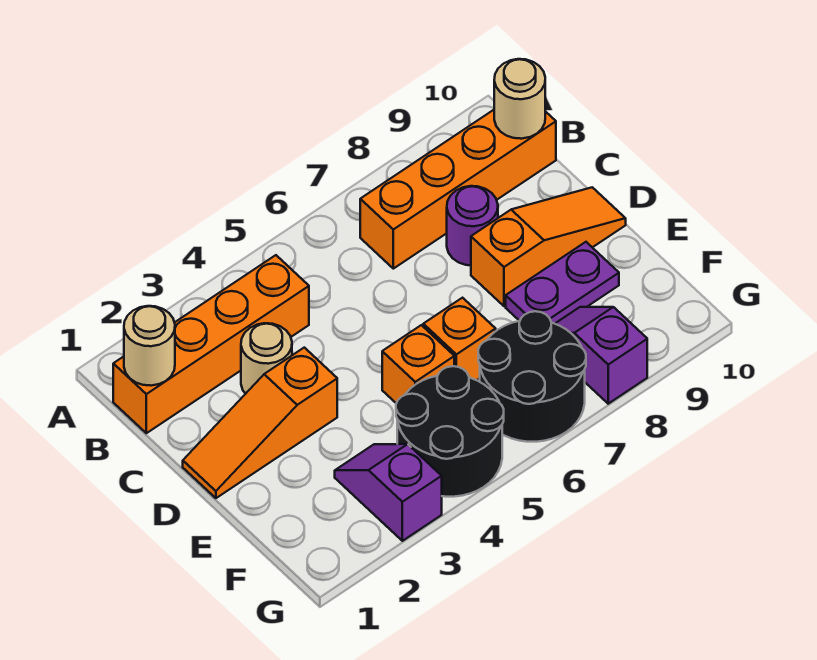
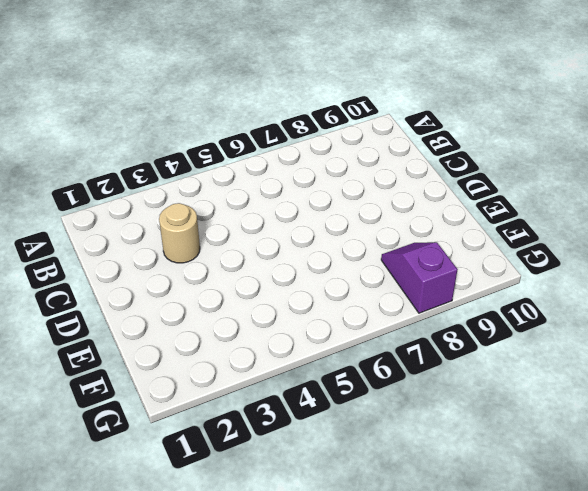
none -> orange brick B1:B4 level 1
none -> orange brick B7:B10 level 1
none -> purple round brick C8 level 1

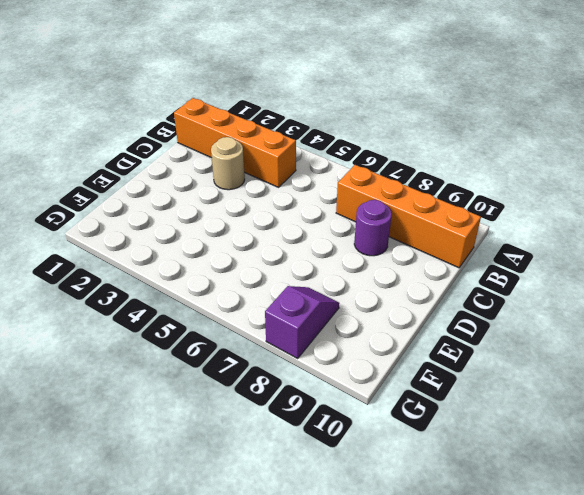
none -> orange slope D1:D3 level 1 top 3
none -> orange slope D8:D10 level 1 top 8
none -> orange brick E5 level 1

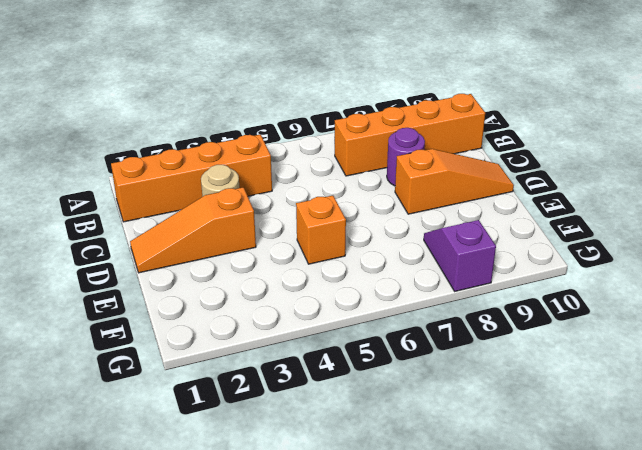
none -> orange brick E6 level 1
none -> purple plate E8:E9 level 1
none -> purple slope F3:G3 level 1 top G

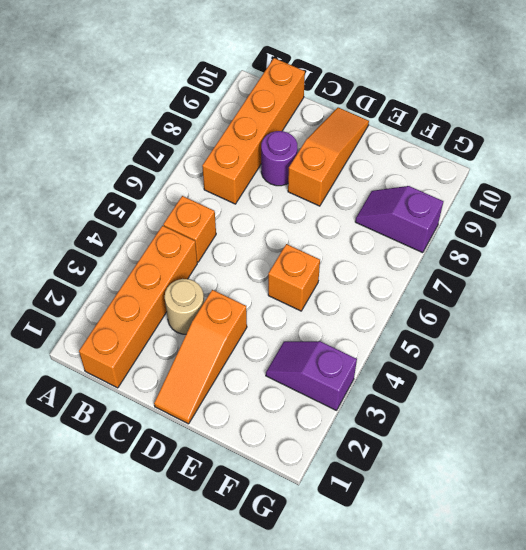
orange brick B5 level 1 -> orange brick E6 level 1
none -> purple plate E8:E9 level 1
none -> black round brick F4:G5 level 1
none -> black round brick F6:G7 level 1

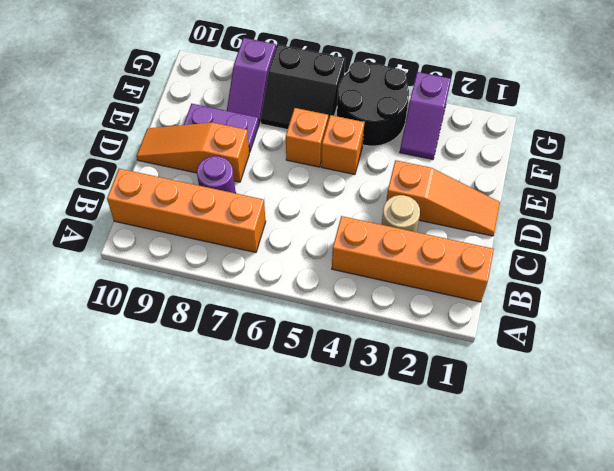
black slope F6:G7 level 1 top G -> black round brick F6:G7 level 1
none -> tan round brick B1 level 2
none -> tan round brick B10 level 2

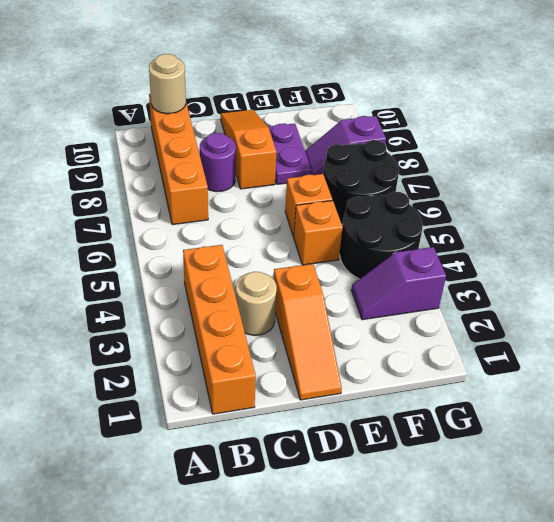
none -> tan round brick B1 level 2

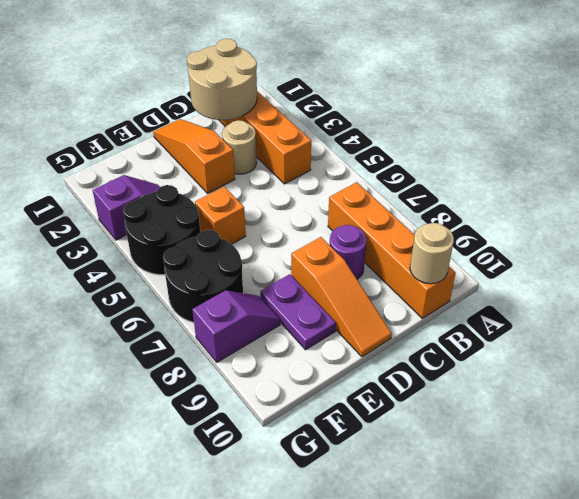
tan round brick B1:C2 level 2 -> tan round brick B1 level 2
none -> orange brick E6 level 1

